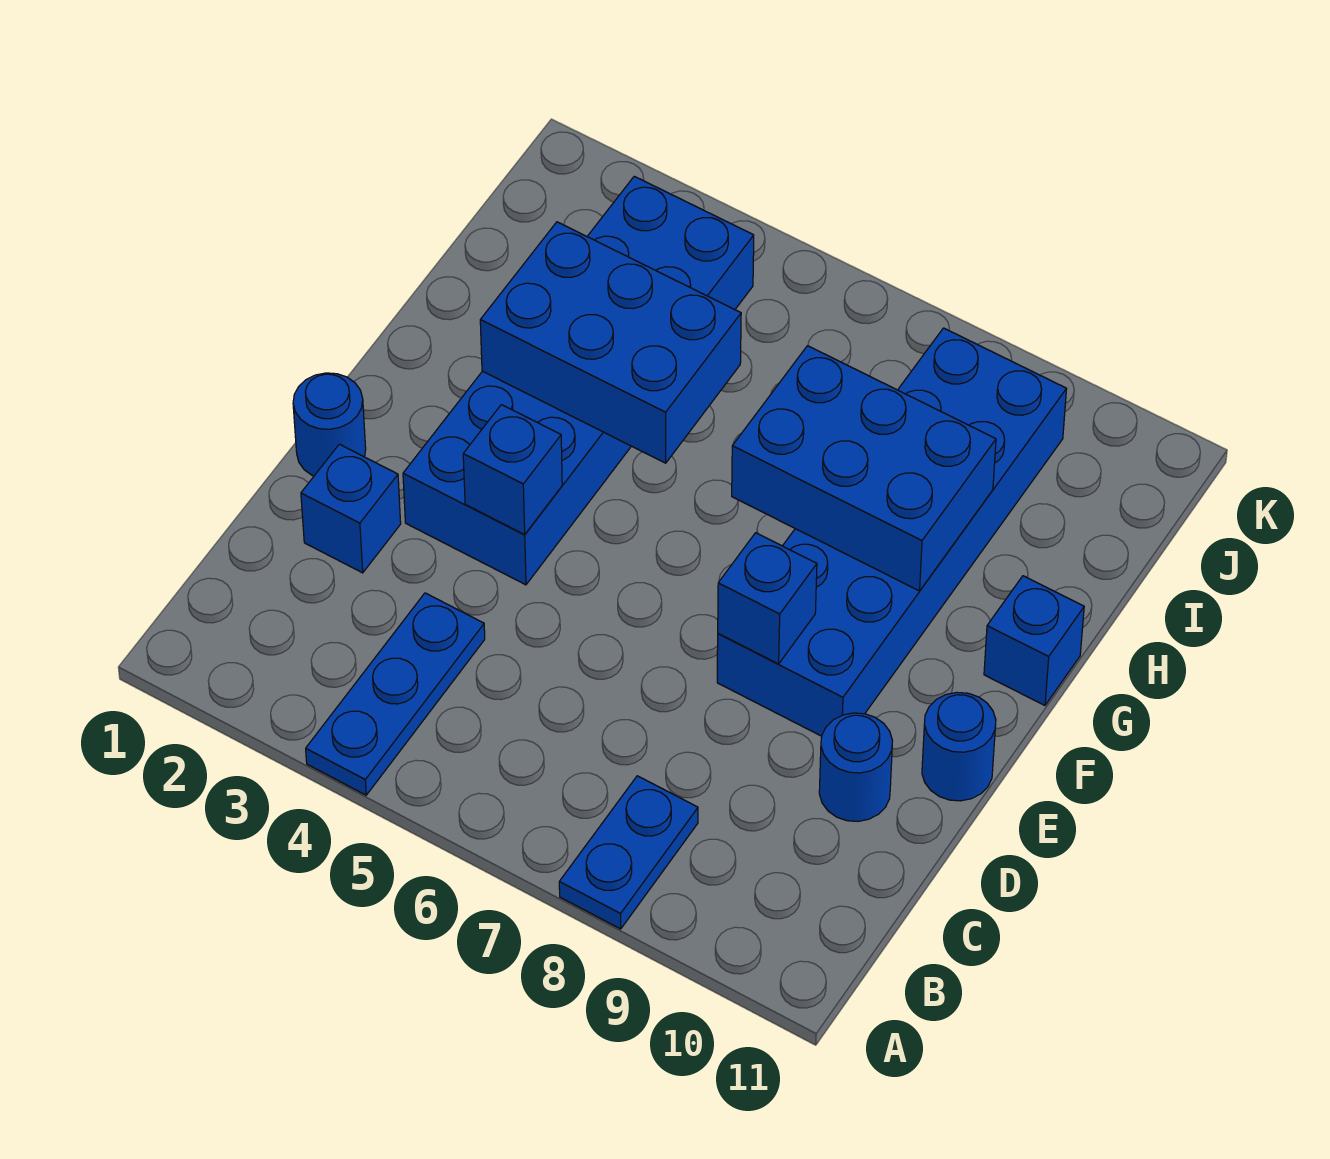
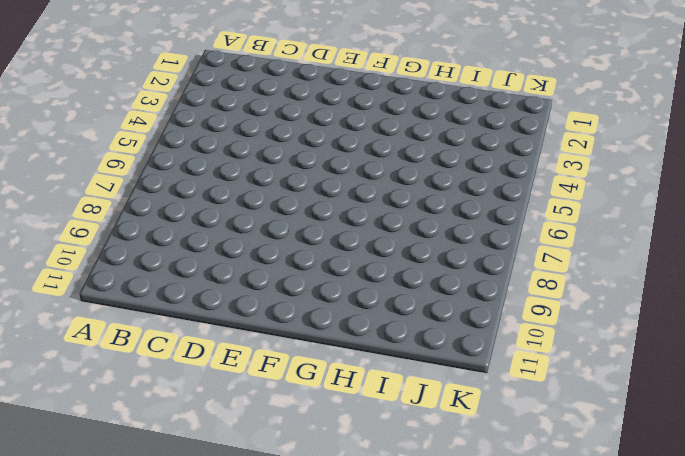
none -> blue plate A4:C4 level 1
none -> blue plate A8:B8 level 1
none -> blue brick D2 level 1

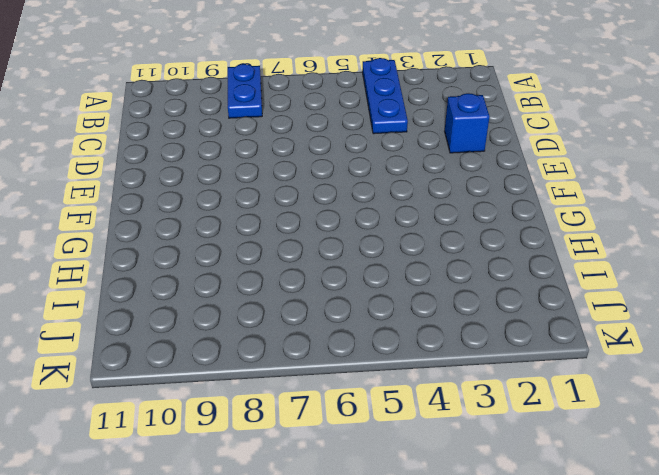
none -> blue round brick D10 level 1
none -> blue round brick E1 level 1
none -> blue brick E3:J4 level 1

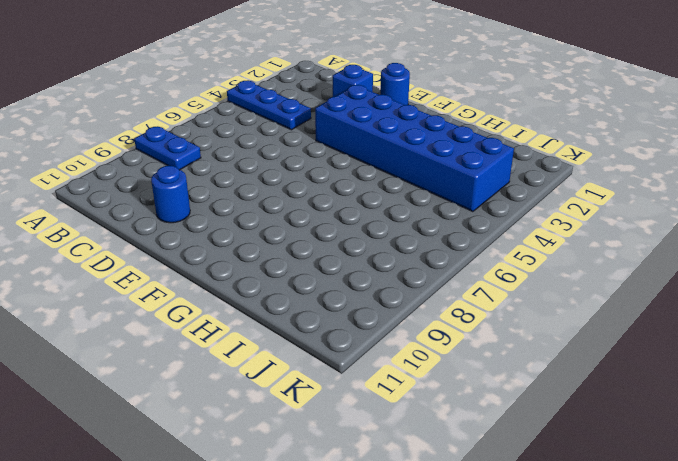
none -> blue brick E8:J9 level 1
none -> blue round brick E11 level 1
none -> blue brick G11 level 1

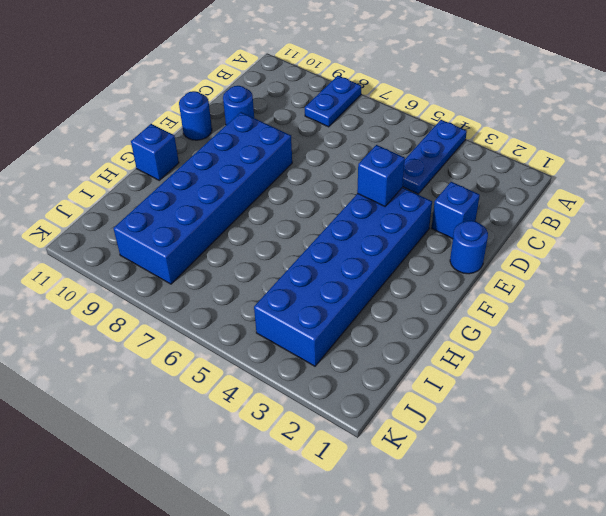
none -> blue brick E8 level 2
none -> blue brick G3:H5 level 2
none -> blue brick G7:H9 level 2

